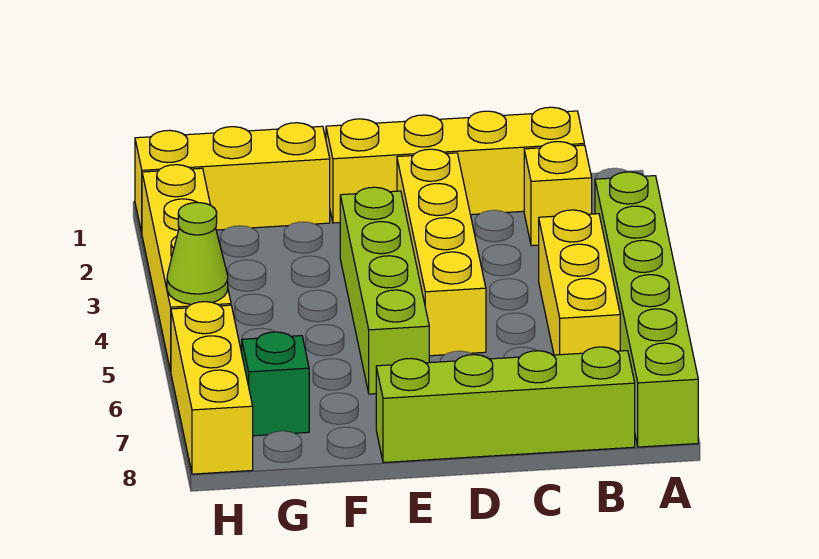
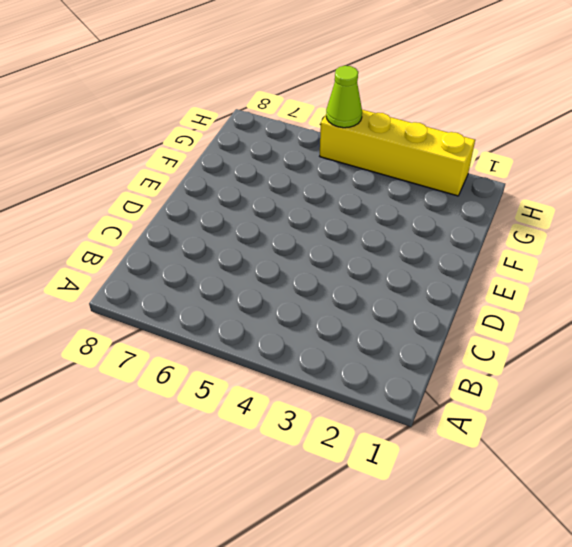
none -> lime brick A3:A8 level 1
none -> yellow brick B1:E1 level 1
none -> yellow brick B2 level 1

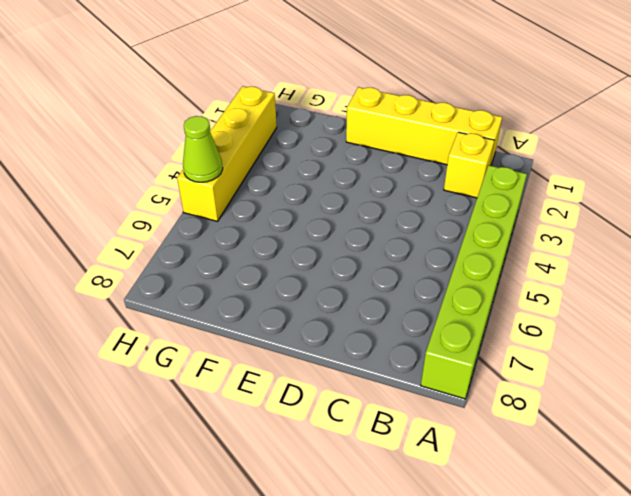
none -> yellow brick B4:B6 level 1
none -> lime brick B8:E8 level 1
none -> yellow brick D2:D5 level 1

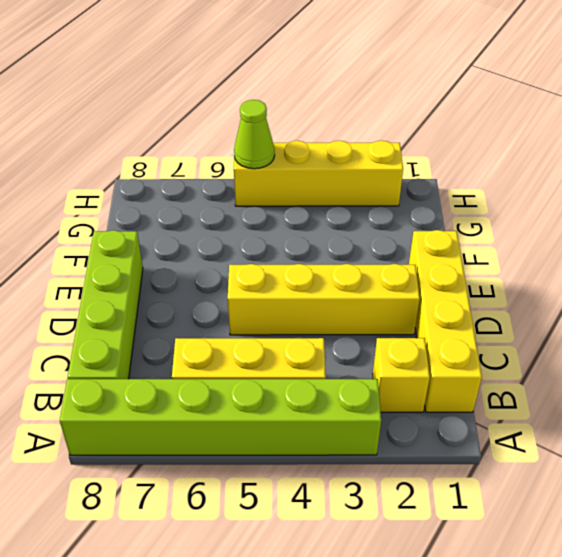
none -> lime brick E3:E6 level 1
none -> yellow brick F1:H1 level 1
none -> green brick G7 level 1

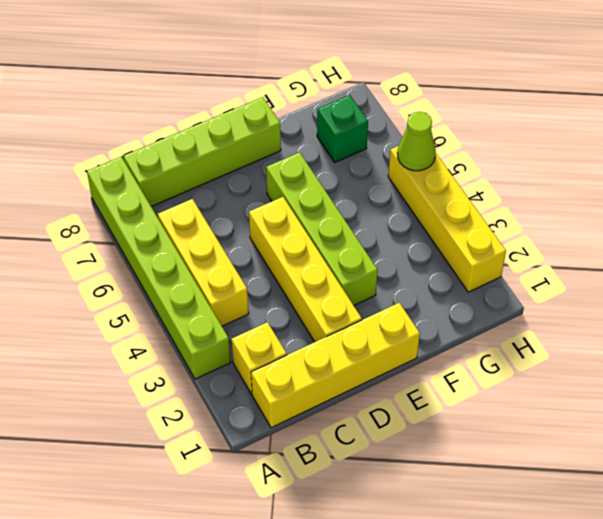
none -> yellow brick F1:H1 level 1
none -> yellow brick H6:H8 level 1

